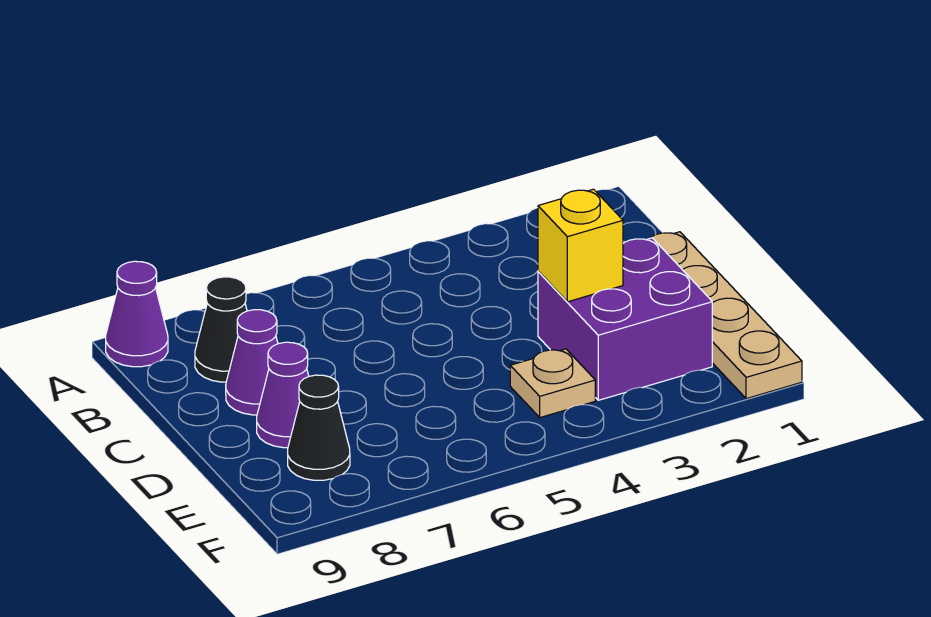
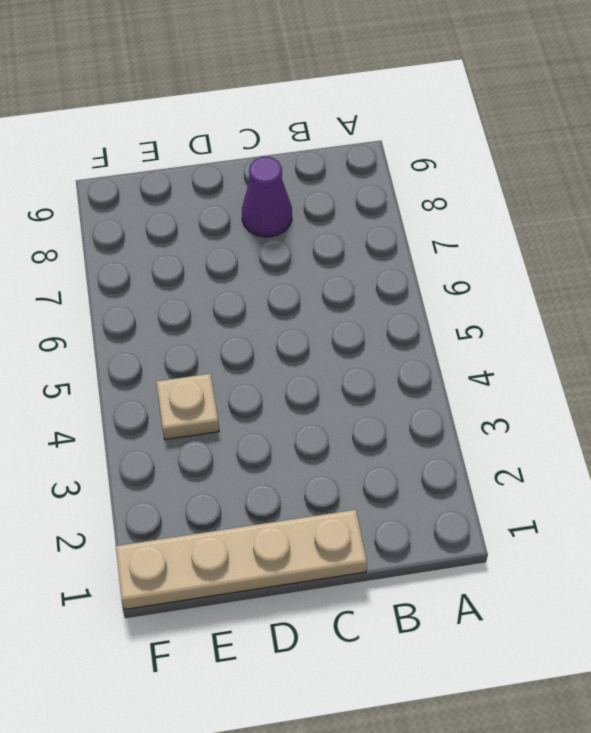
none -> purple cone A9 level 1
none -> black cone B8 level 1

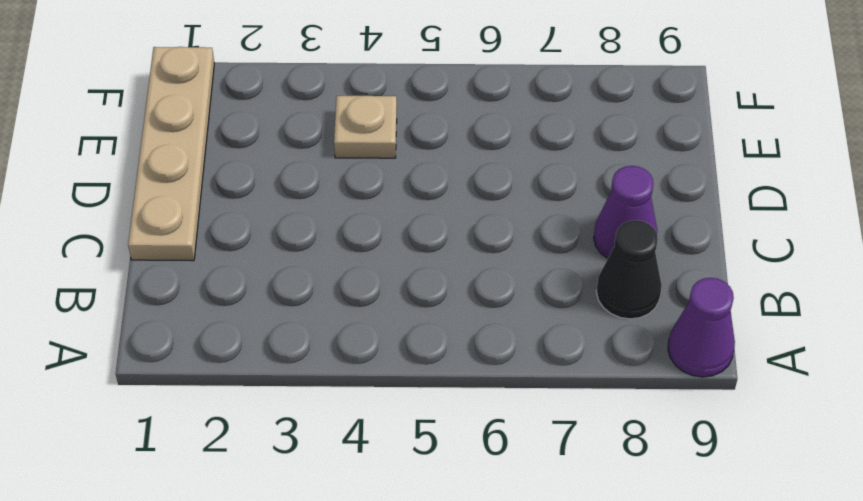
none -> purple brick D2:E3 level 1
none -> purple cone D8 level 1

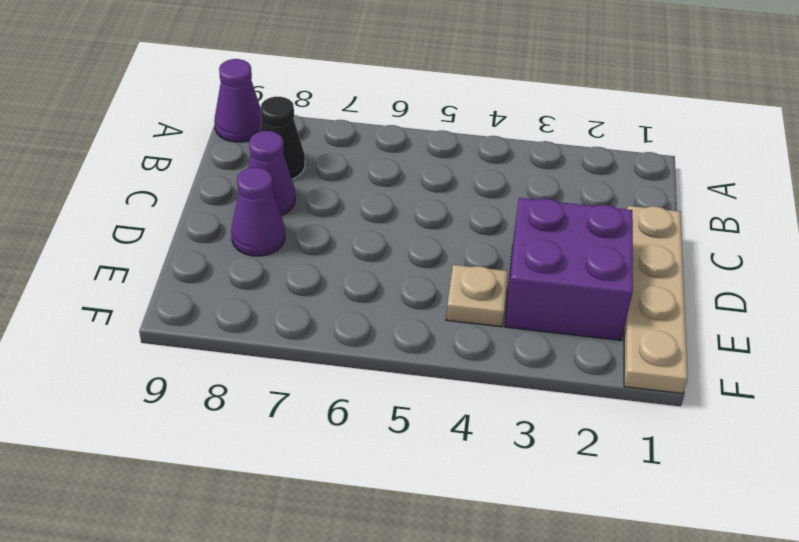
none -> black cone E8 level 1
none -> yellow brick D3 level 2

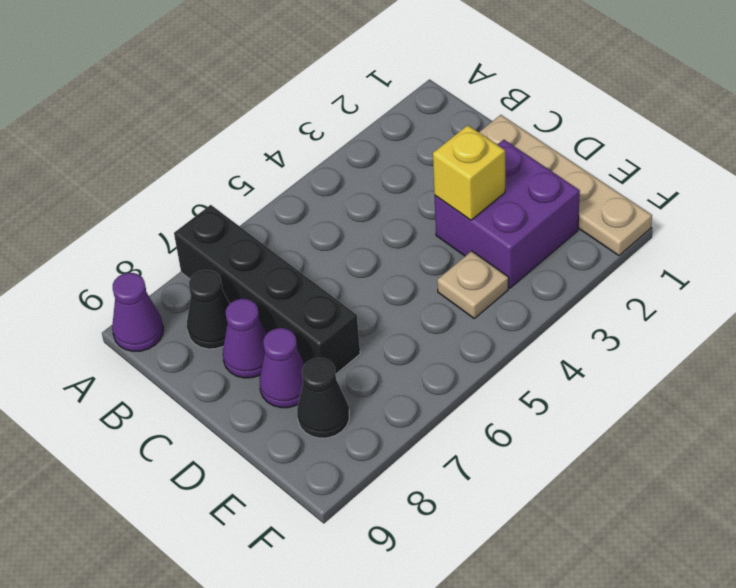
black brick A7:D7 level 1 -> none

